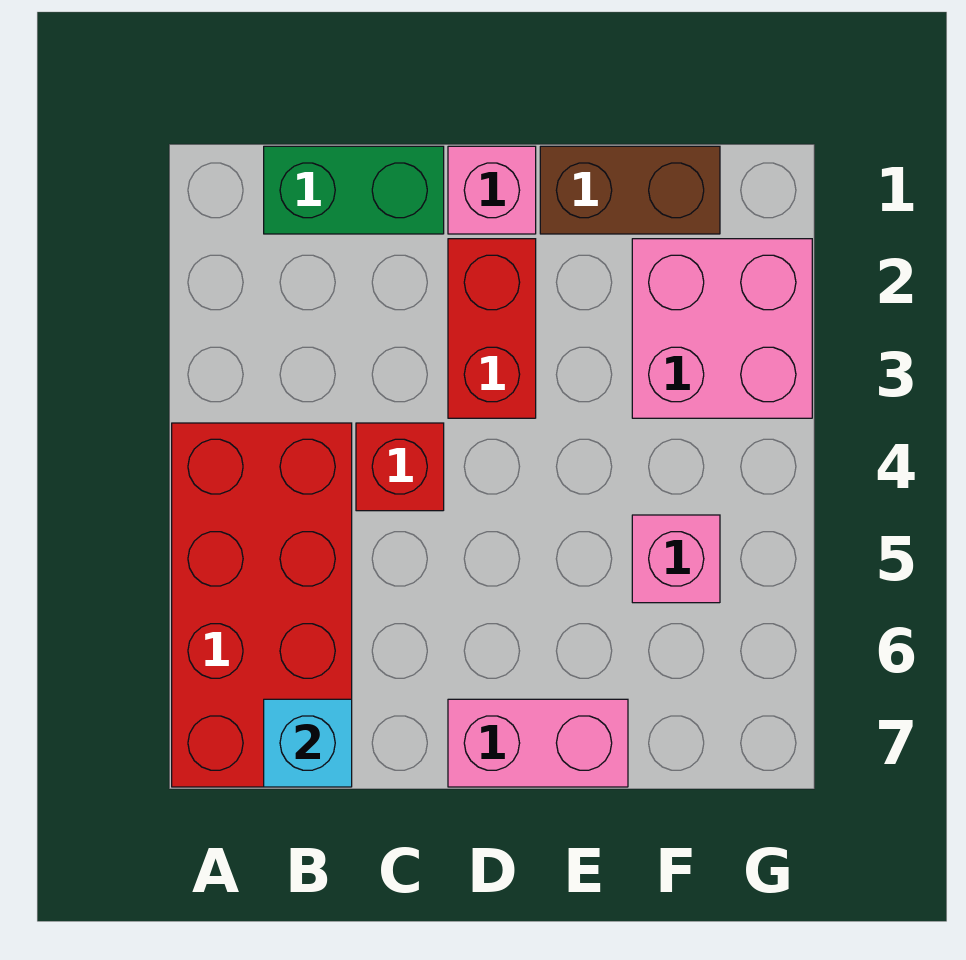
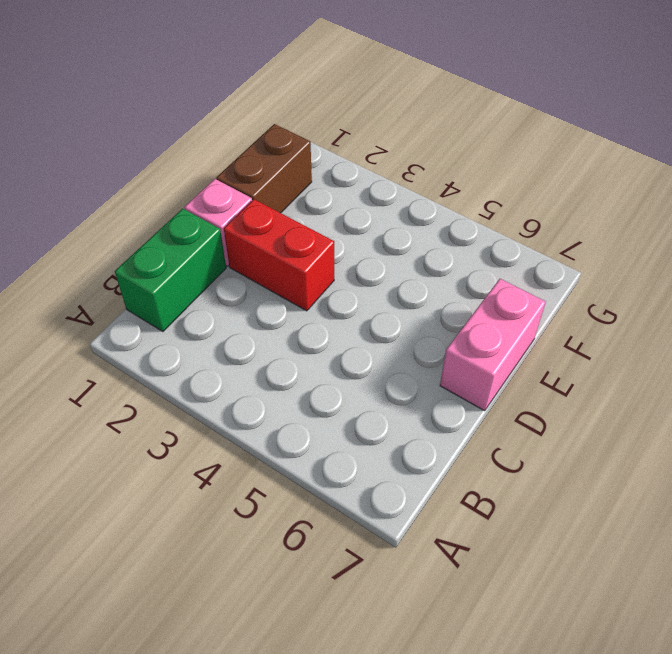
none -> red brick A4:B7 level 1
none -> red brick C4 level 1

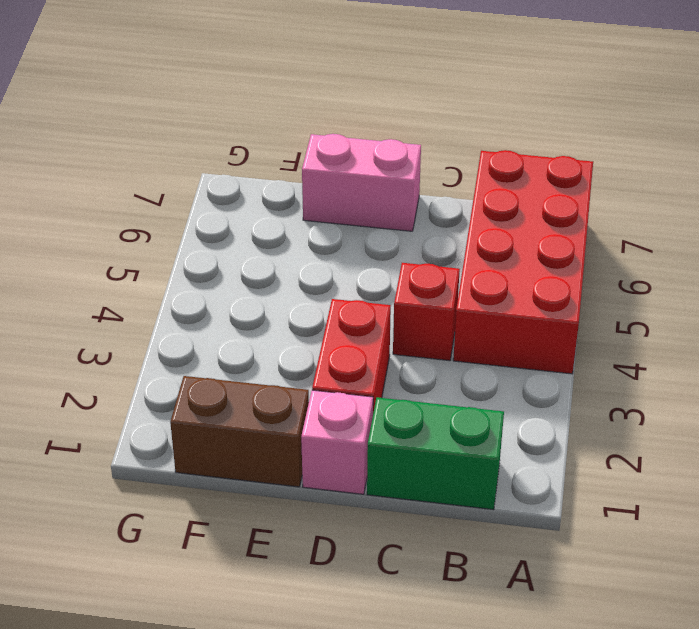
none -> pink brick F2:G3 level 1
none -> pink brick F5 level 1

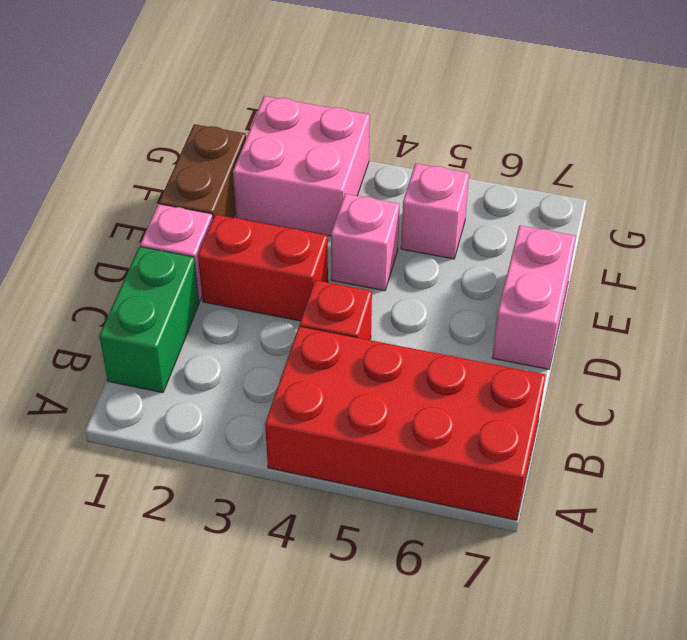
pink brick E4 level 1 -> none
none -> cyan brick B7 level 2

